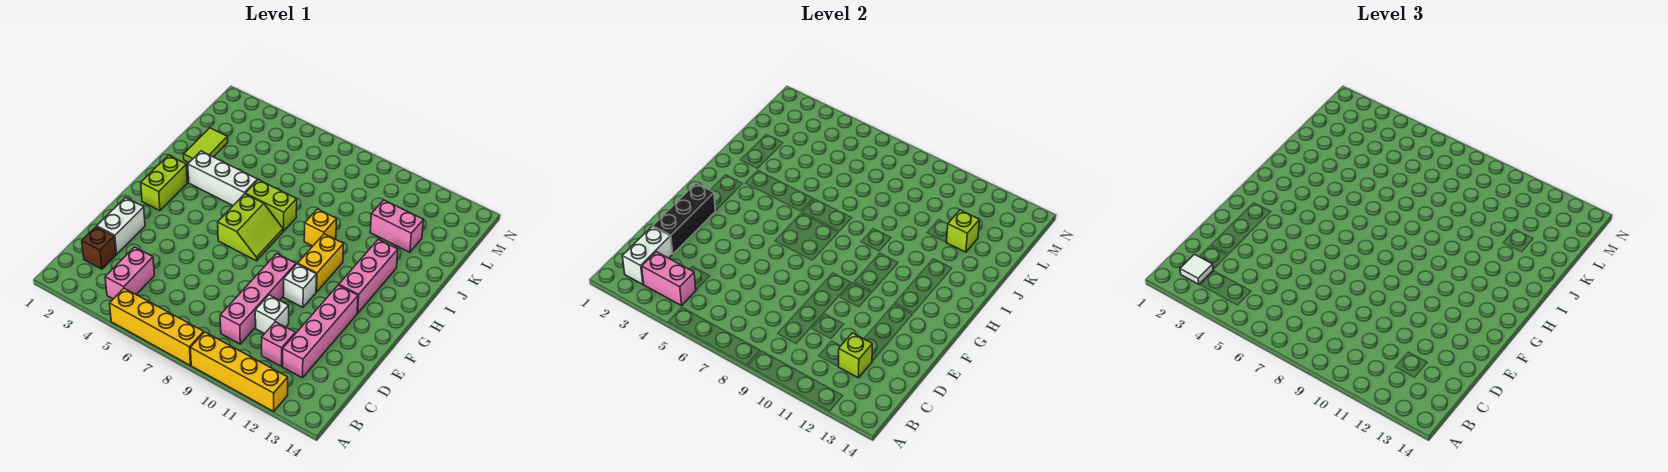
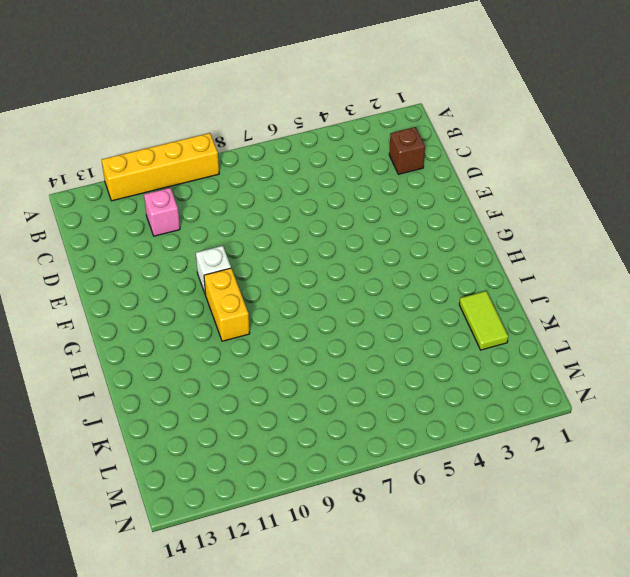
none -> yellow brick A5:A8 level 1
none -> pink brick B4:C4 level 1
none -> pink brick C9:F9 level 1

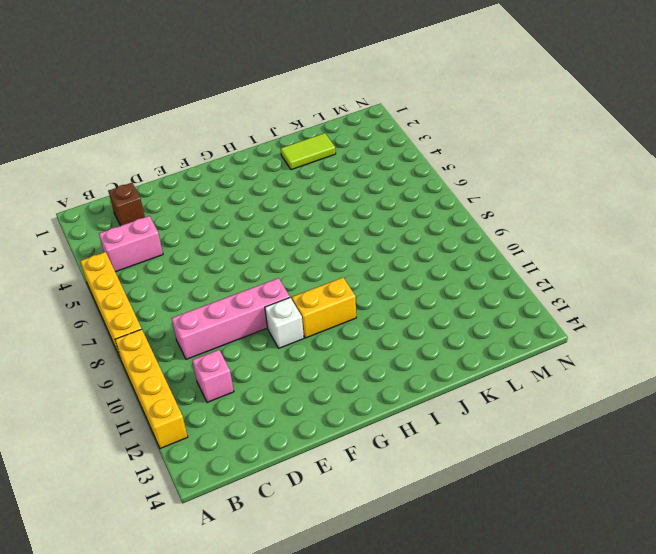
none -> pink brick C12:F12 level 1
none -> white brick D2:E2 level 1
none -> white brick D10 level 1

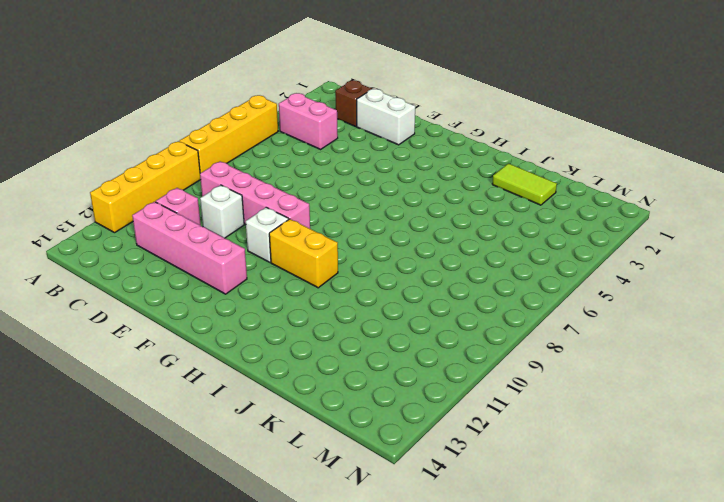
none -> lime brick G2:H2 level 1
none -> lime slope G6:H7 level 1 top 6
none -> pink brick G12:I12 level 1

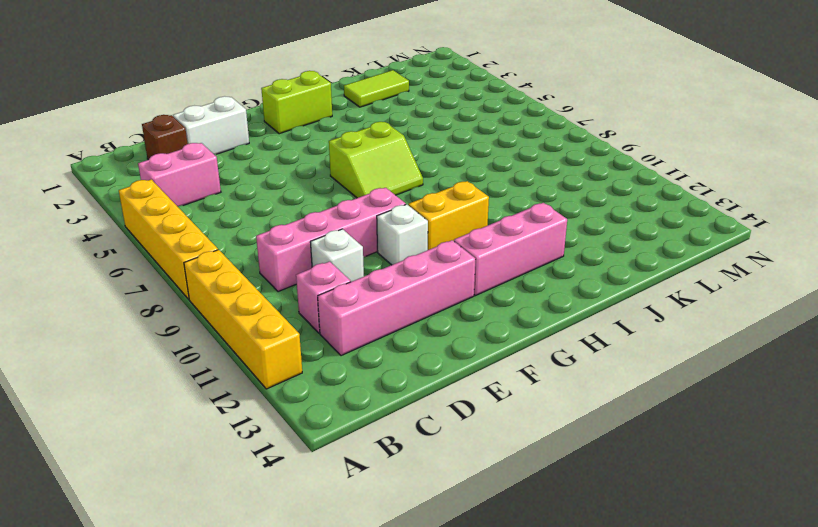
none -> white brick I3:I5 level 1
none -> lime brick I6:I7 level 1
none -> yellow brick I9 level 1

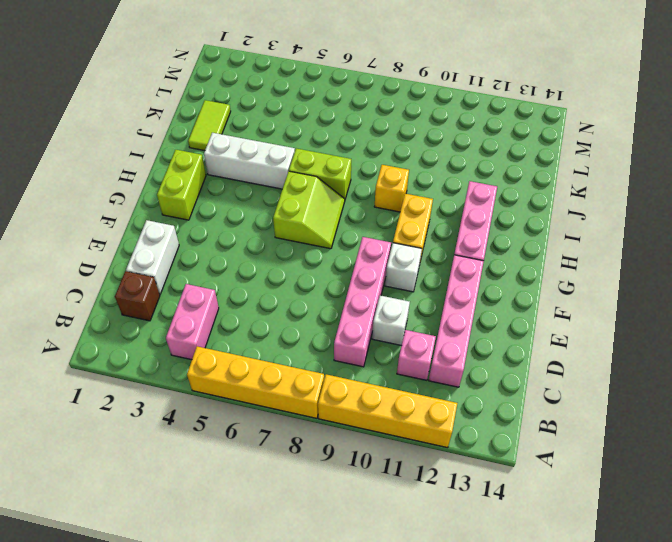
none -> pink brick K11:K12 level 1
none -> white brick B2:C2 level 2
none -> pink brick B3:B4 level 2

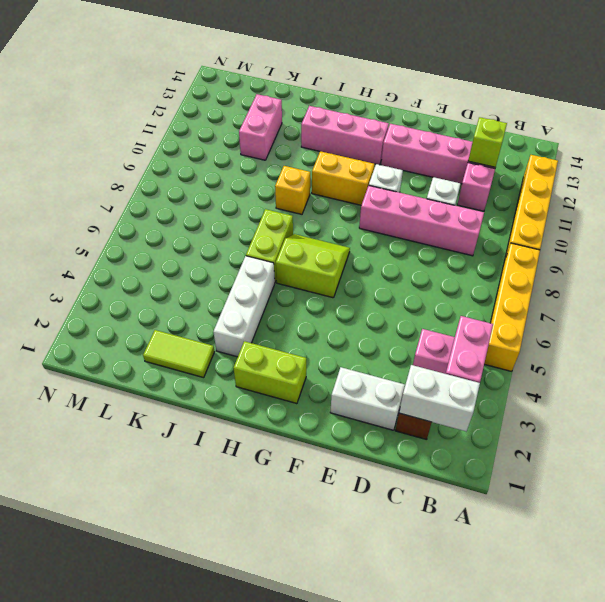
none -> black brick D2:F2 level 2
none -> lime brick K12 level 2
none -> white tile B2 level 3

